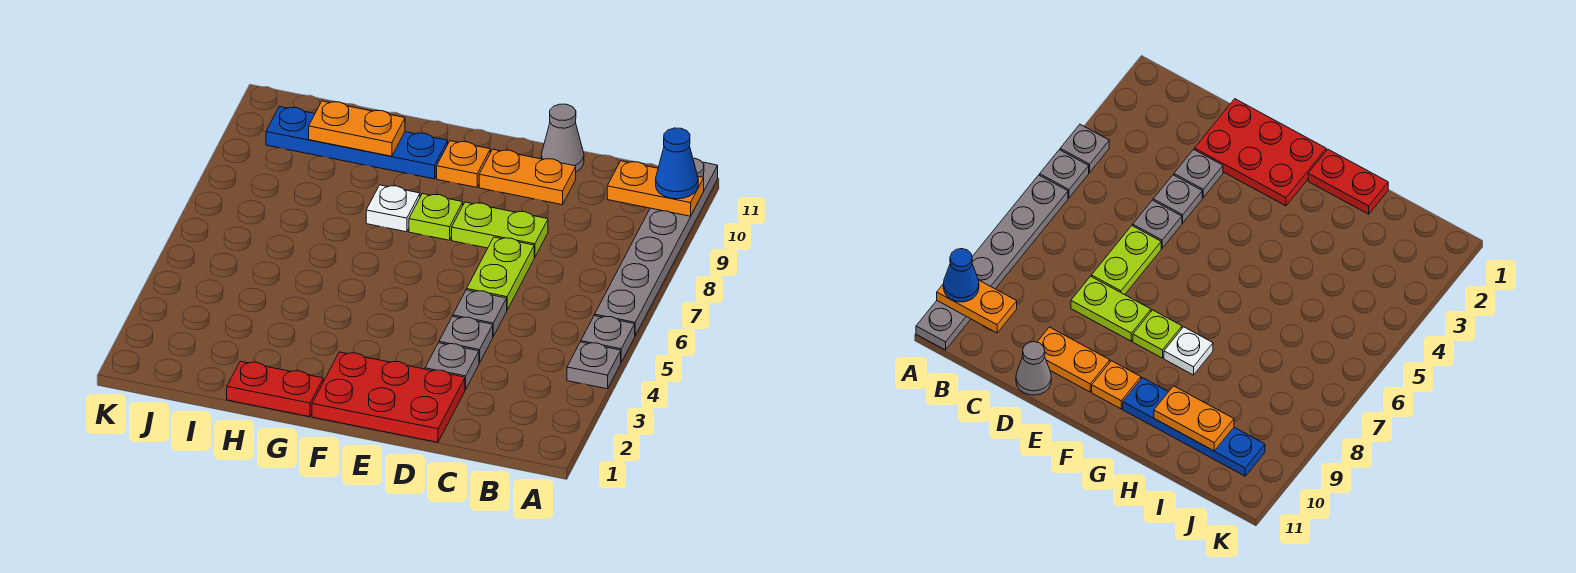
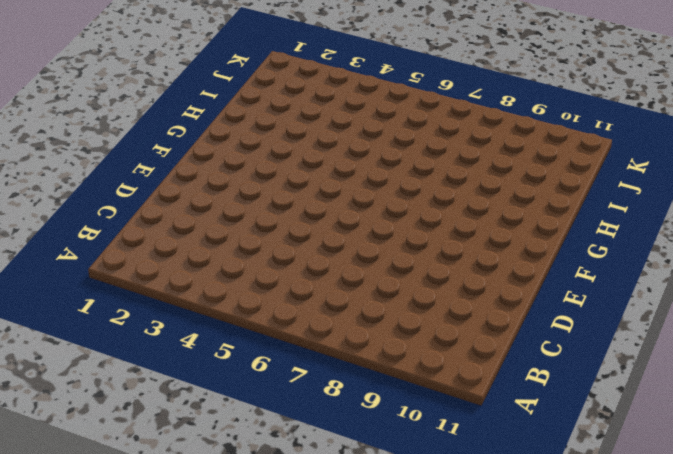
none -> grey plate A4 level 1
none -> grey plate A5 level 1
none -> grey plate A6:A11 level 1

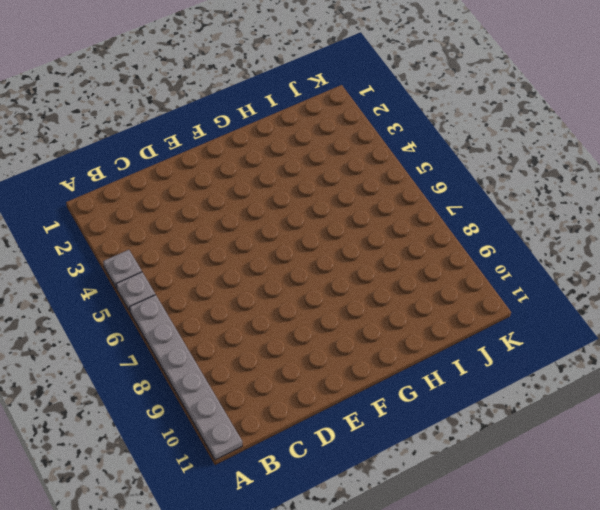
none -> red plate D1:F2 level 1
none -> grey plate D3 level 1
none -> grey plate D4 level 1

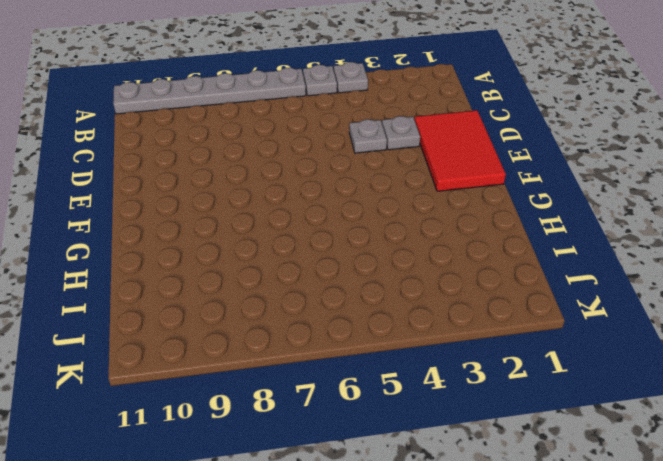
red tile D1:F2 level 1 -> red plate D1:F2 level 1
none -> grey plate D5 level 1
none -> lime plate D6:D7 level 1
none -> lime plate D8:E8 level 1

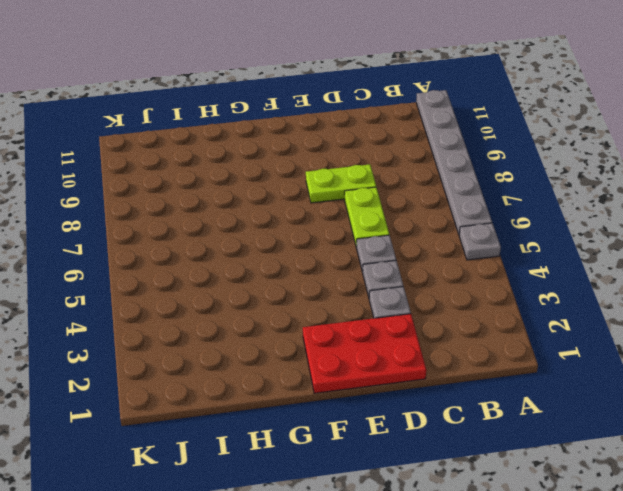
none -> grey plate A4 level 1
none -> orange plate D10:E10 level 1
none -> grey cone D11 level 1

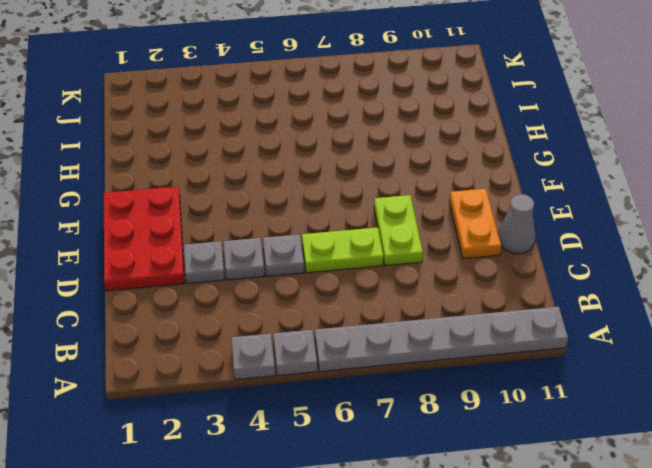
none -> lime plate F8 level 1
none -> orange plate F10 level 1
none -> red plate G1:H1 level 1

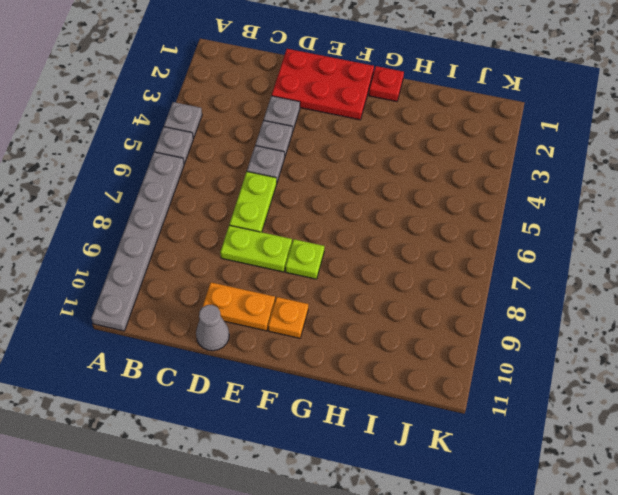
red plate G1 level 1 -> red plate G1:H1 level 1
none -> white plate G8 level 1
none -> blue plate G10:J10 level 1
none -> orange plate A10:B10 level 2

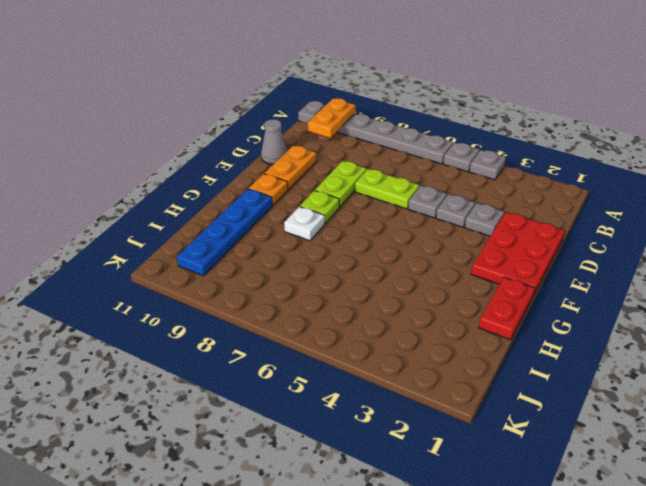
none -> orange plate H10:I10 level 2
none -> blue cone A10 level 3

